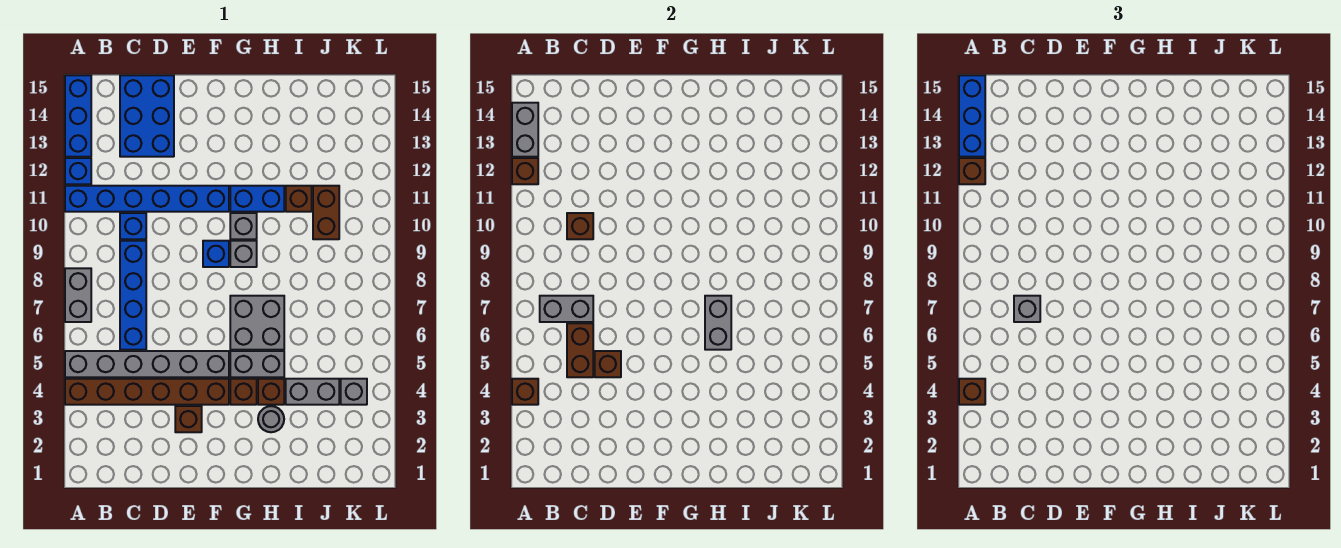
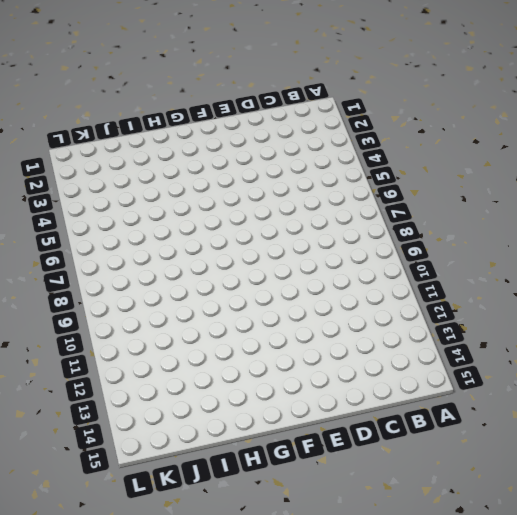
none -> brown brick A4:F4 level 1
none -> grey brick A5:F5 level 1
none -> grey brick A7:A8 level 1
none -> blue brick A11:F11 level 1

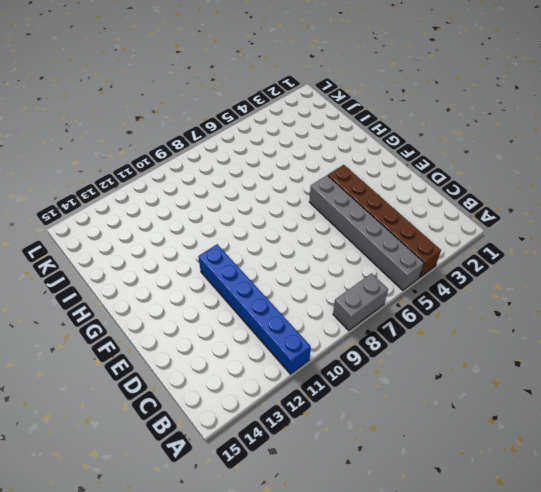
none -> blue brick A12 level 1
none -> blue brick A13:A15 level 1
none -> blue brick C6:C9 level 1
none -> blue brick C10 level 1

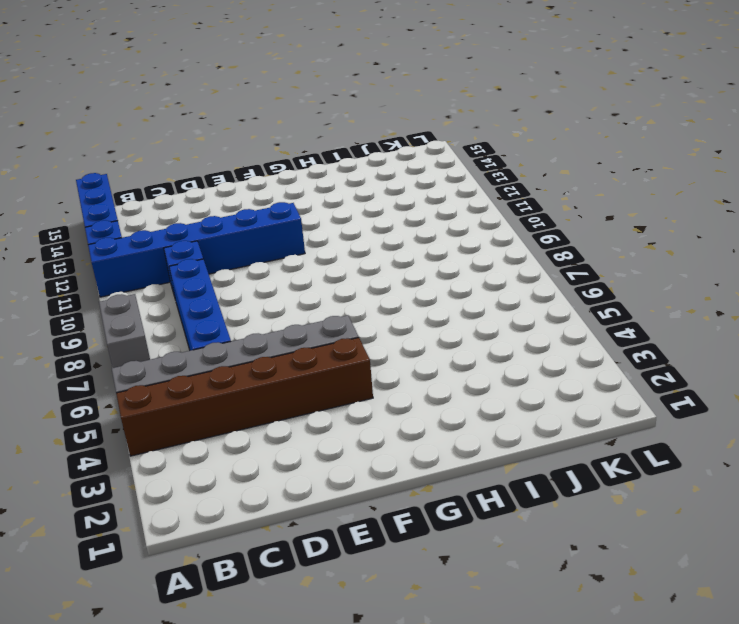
none -> blue brick C13:D15 level 1
none -> brown brick E3 level 1
none -> blue brick F9 level 1
none -> brown brick G4 level 1

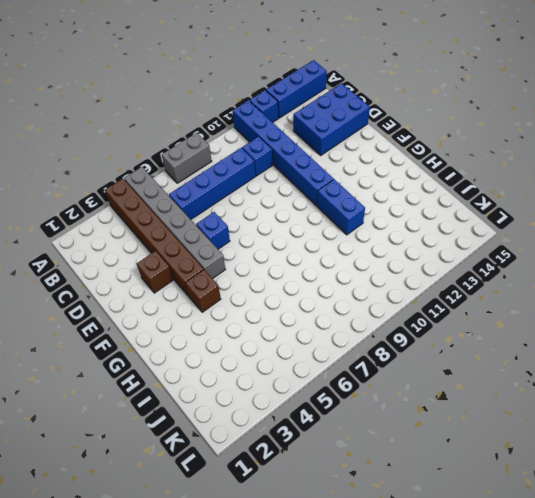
blue brick E6 level 1 -> blue brick F9 level 1
none -> grey brick G5:H5 level 1
none -> grey brick G6:H7 level 1
none -> grey brick G9 level 1
none -> grey brick G10 level 1

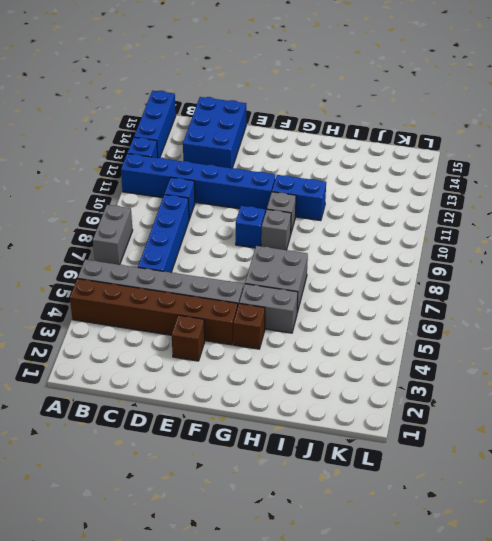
none -> grey round brick H3 level 1
none -> brown brick H4 level 1
none -> grey brick I4:J4 level 1
none -> brown brick I11 level 1

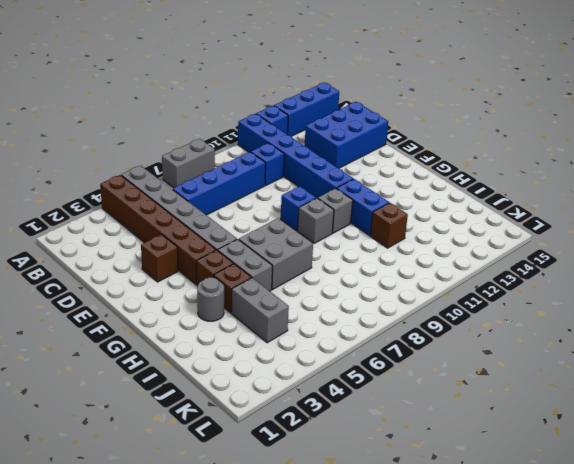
none -> brown brick J10:J11 level 1
none -> grey brick K4 level 1
none -> brown brick A4 level 2
none -> brown brick A12 level 2

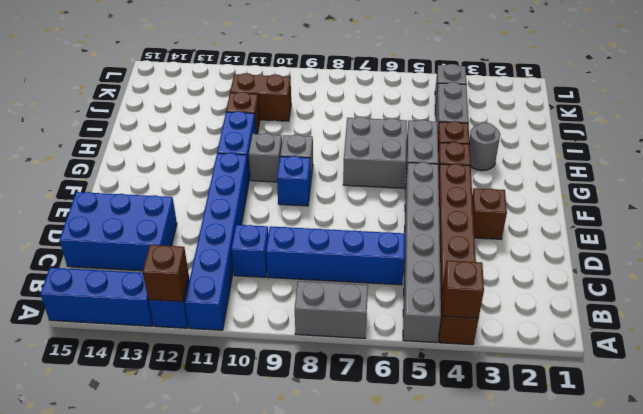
none -> grey brick A13:A14 level 2
none -> grey brick B7:C7 level 2
none -> brown brick C5:C6 level 2
none -> brown brick C10 level 2

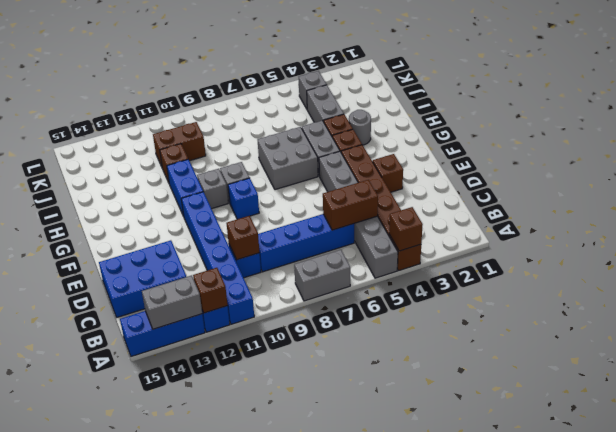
none -> grey brick B7:C7 level 2
none -> brown brick D5 level 2
none -> grey brick H6:H7 level 2
none -> brown brick A4 level 3

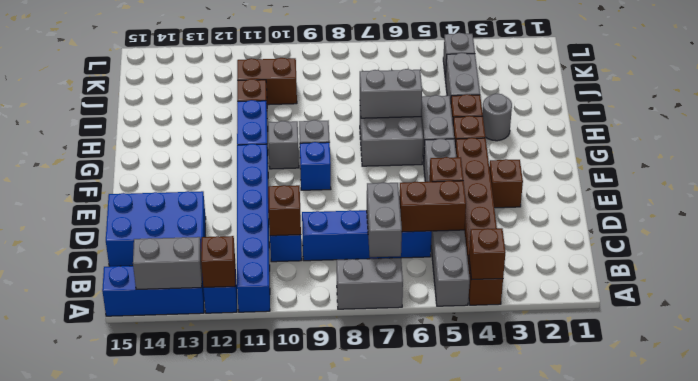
none -> brown brick A4 level 3
none -> brown brick A12 level 3
none -> blue brick A13:A15 level 3
none -> grey brick C7 level 3

